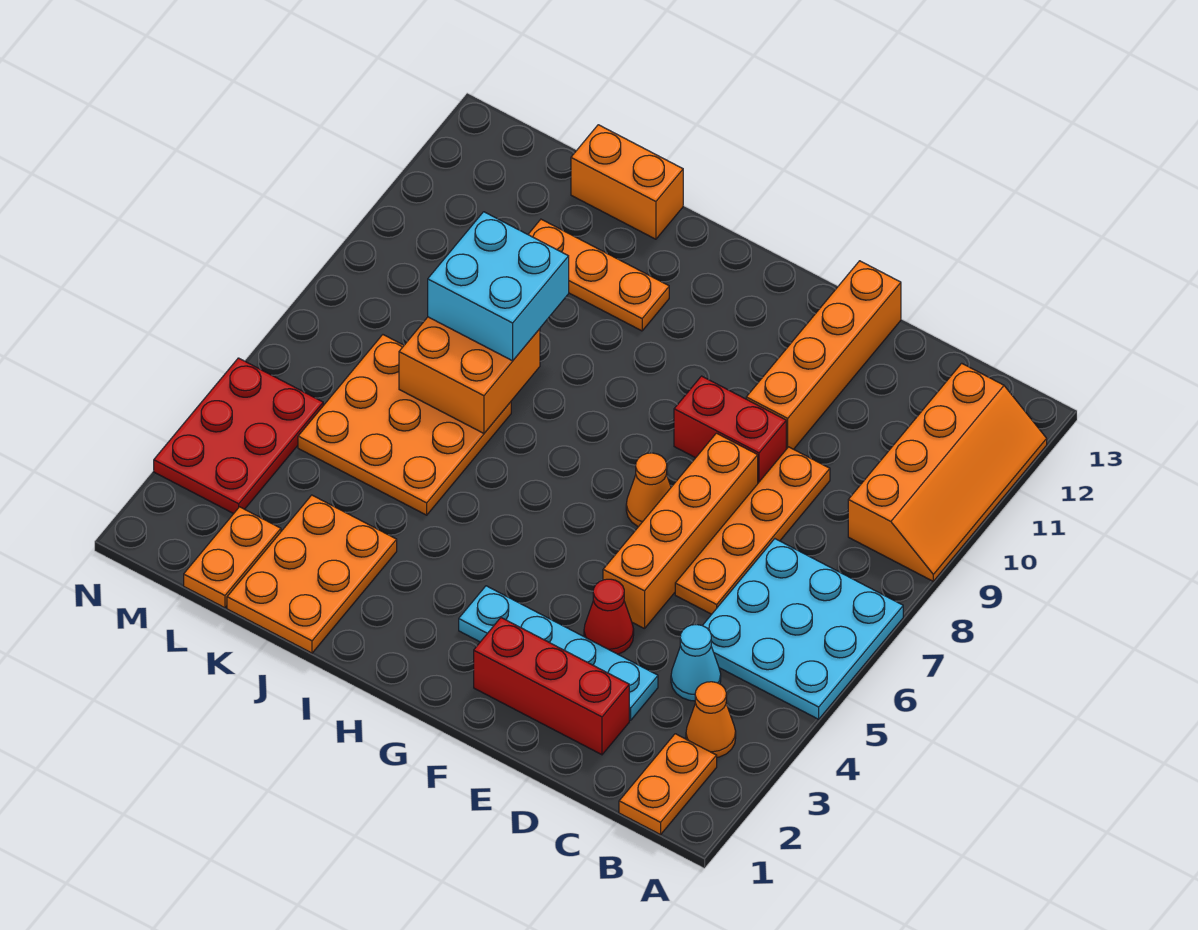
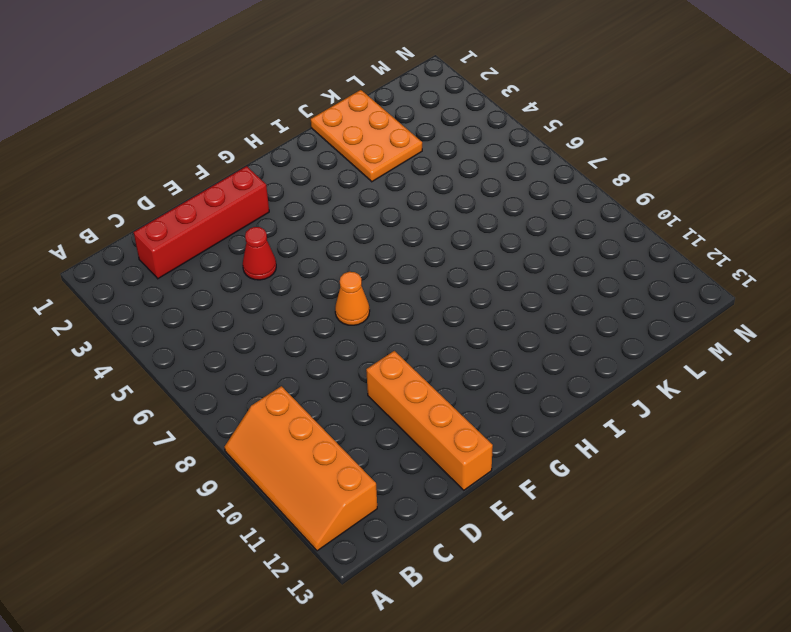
red brick C2:F2 level 1 -> red brick D2:F2 level 1
none -> cyan plate A5:C7 level 1
none -> orange plate B1:B2 level 1
none -> orange cone B3 level 1

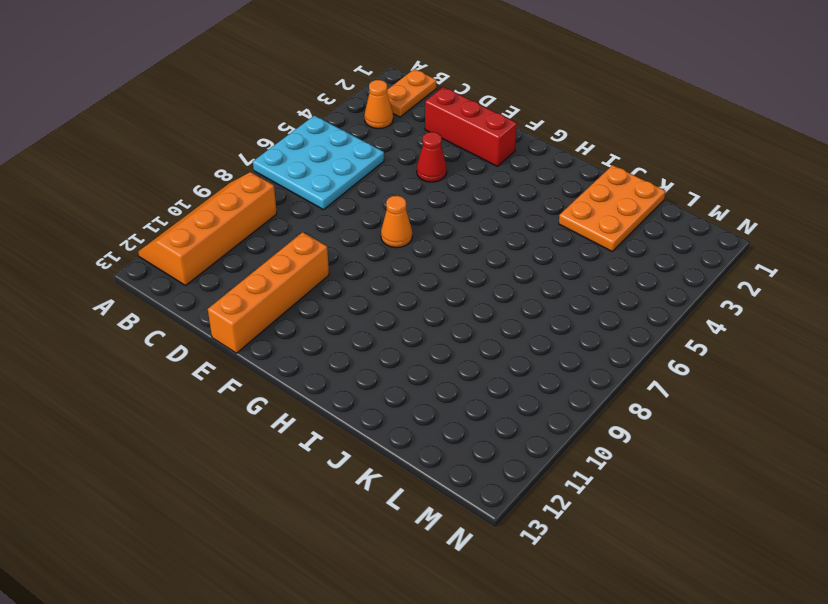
none -> cyan cone C4 level 1
none -> cyan plate D3:G3 level 1
none -> orange plate D6:D9 level 1

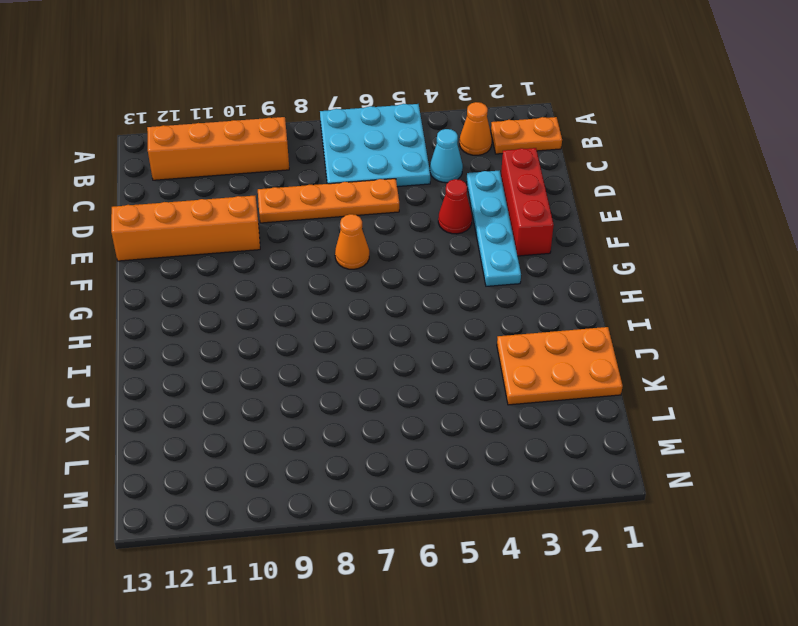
none -> orange brick E5:E8 level 1
none -> red brick E9:F9 level 1
none -> orange plate I11:K11 level 1

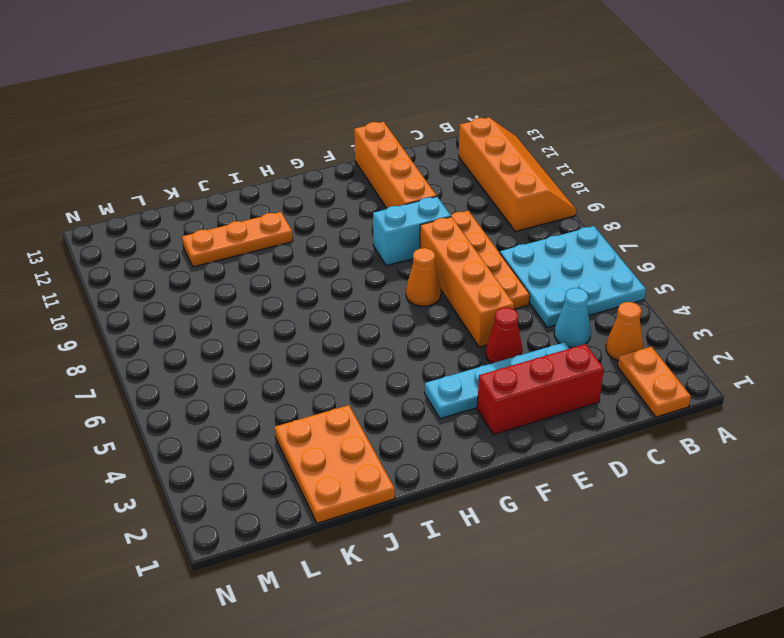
cyan brick E9:F9 level 1 -> red brick E9:F9 level 1
none -> orange plate J5:L7 level 1
none -> orange brick J13:K13 level 1
none -> orange plate L1:L2 level 1

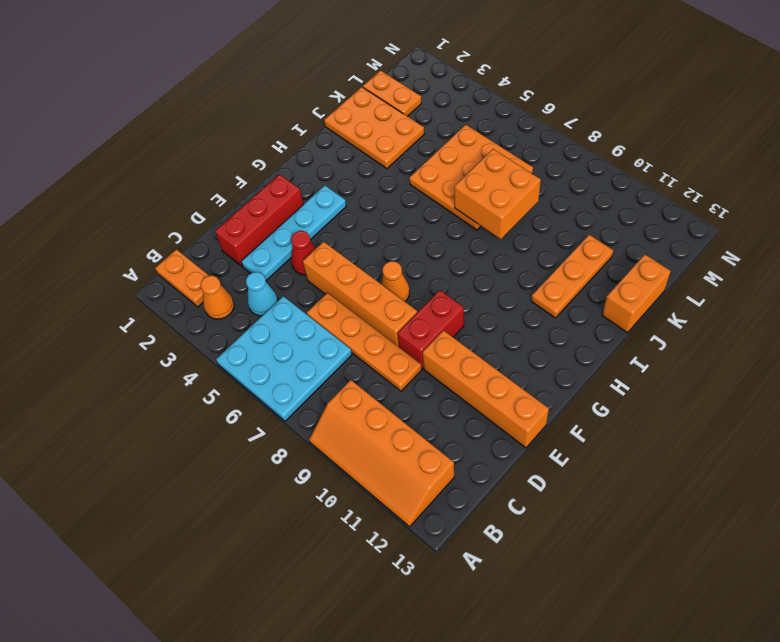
none -> red plate M3:N5 level 1
none -> cyan brick J8:K9 level 3

